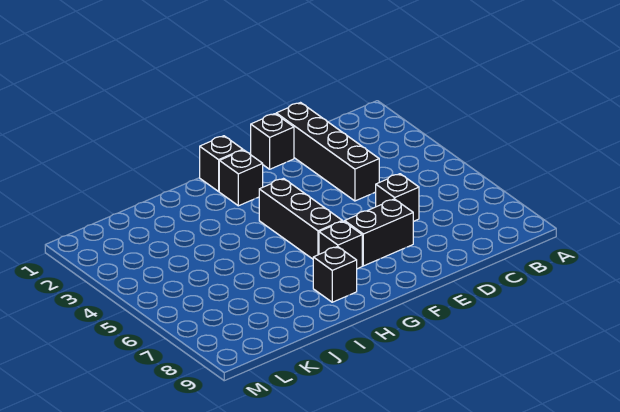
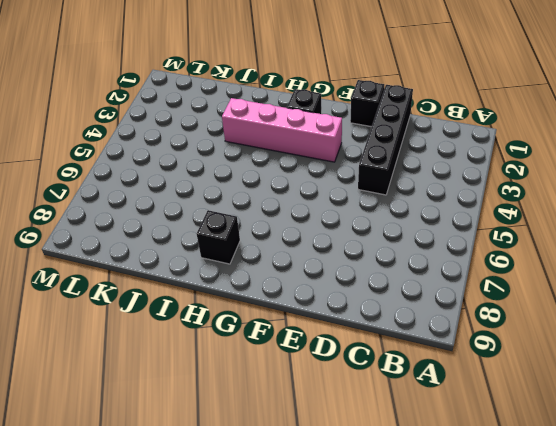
pink brick F3:I3 level 1 -> none
none -> black brick D6 level 1
none -> black brick E7:F7 level 1

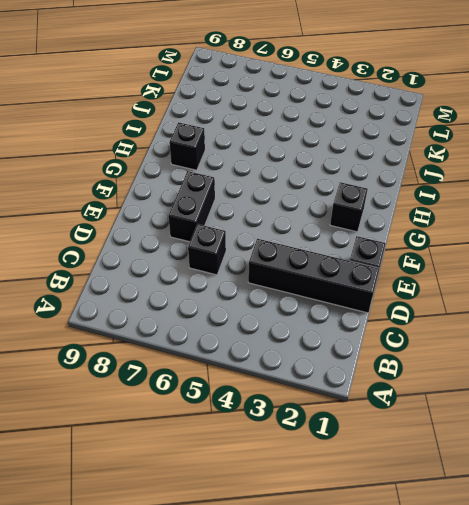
none -> black brick G1 level 1
none -> black brick G4:G6 level 1

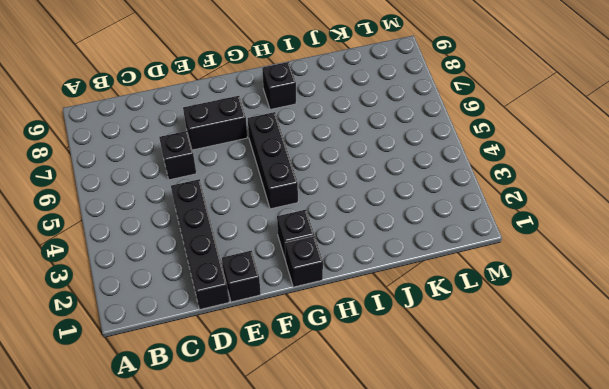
none -> black brick G7 level 1

